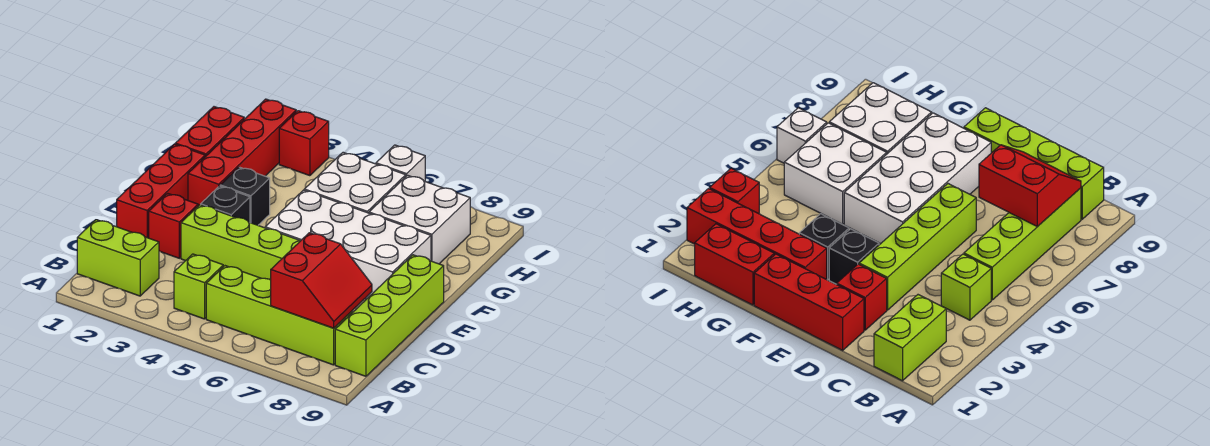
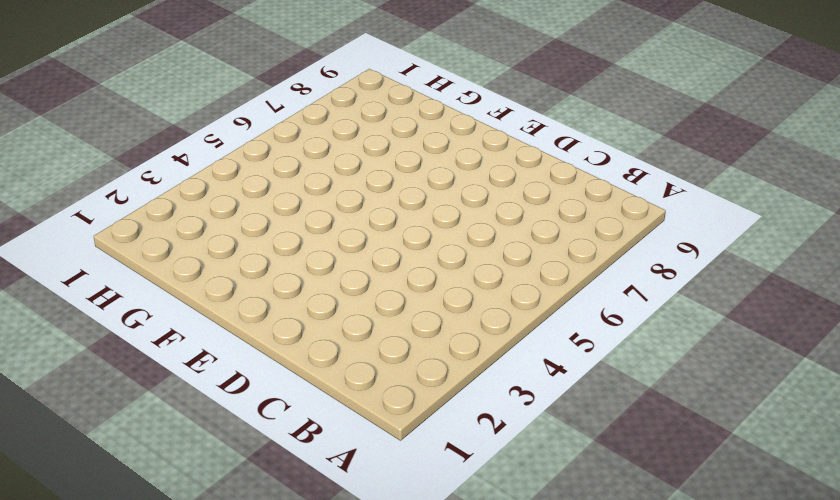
none -> lime brick B1:B2 level 1
none -> lime brick B4 level 1
none -> lime brick B5:B8 level 1

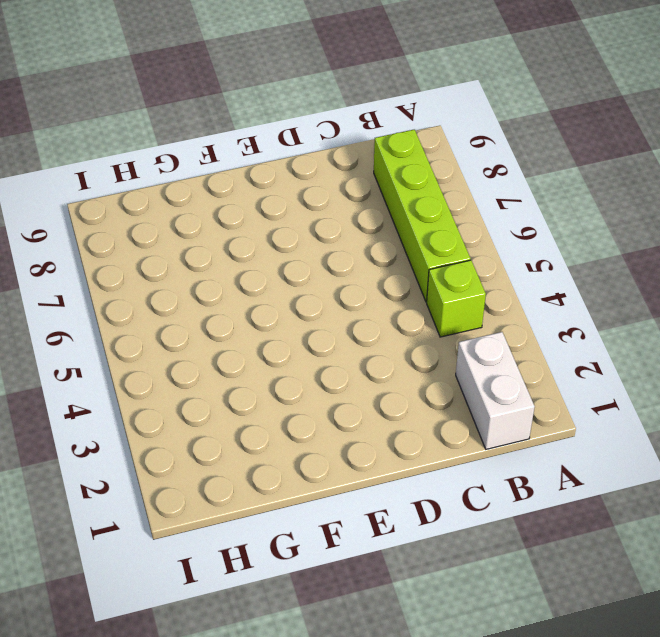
white brick B1:B2 level 1 -> lime brick B1:B2 level 1
none -> lime brick B9:E9 level 1
none -> red brick D1:F1 level 1
none -> red brick D2 level 1

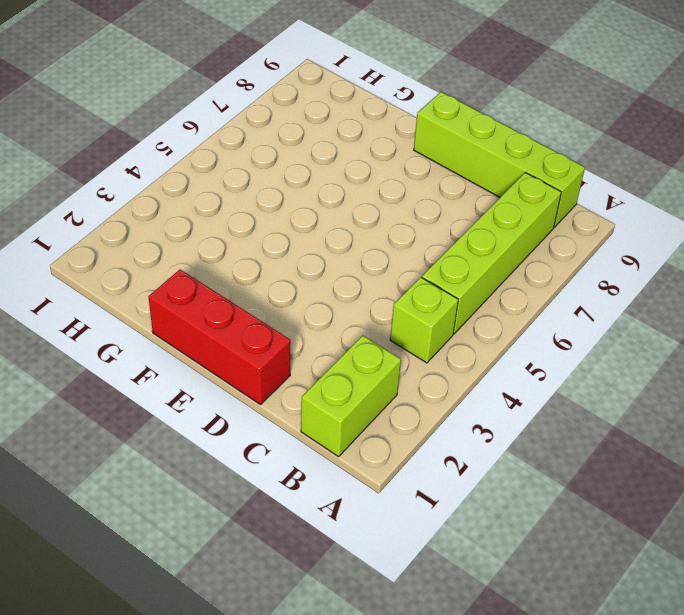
none -> red brick D2 level 1
none -> lime brick D3:D6 level 1
none -> black brick E3 level 1

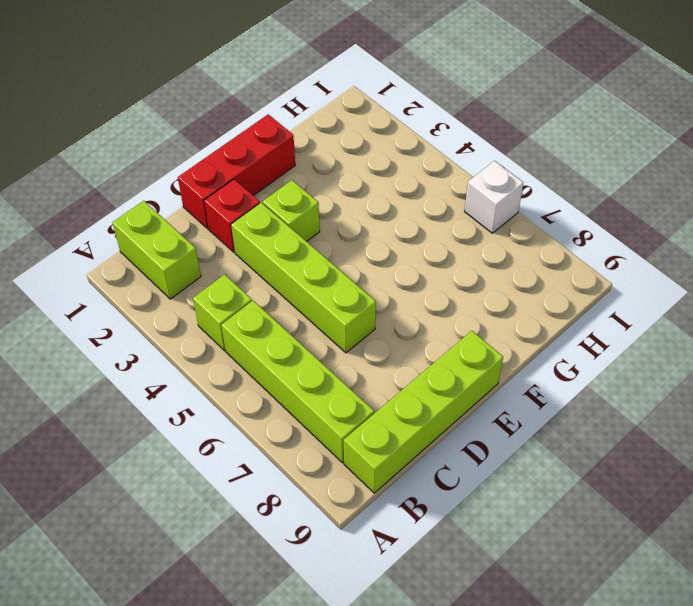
lime brick E3 level 1 -> black brick E3 level 1
none -> white brick E5:F8 level 1
none -> red brick F2:I2 level 1
none -> black brick F3 level 1

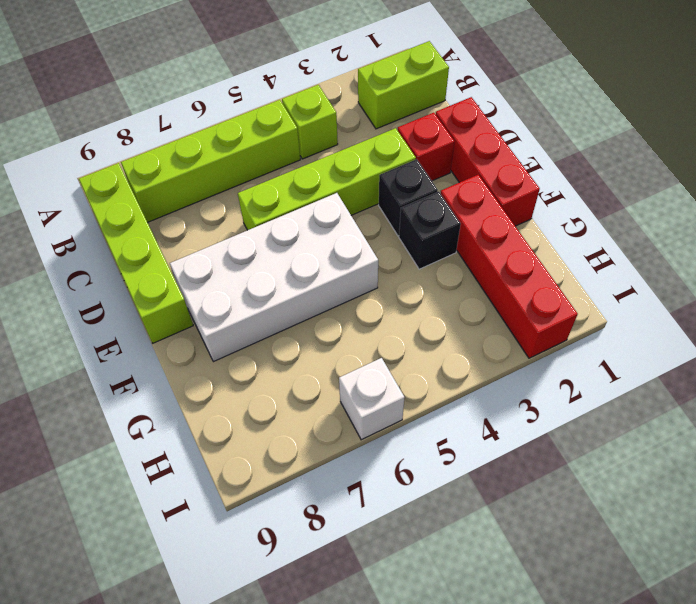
none -> red brick G1:H1 level 1
none -> white brick G5:H6 level 1
none -> white brick G7:H8 level 1

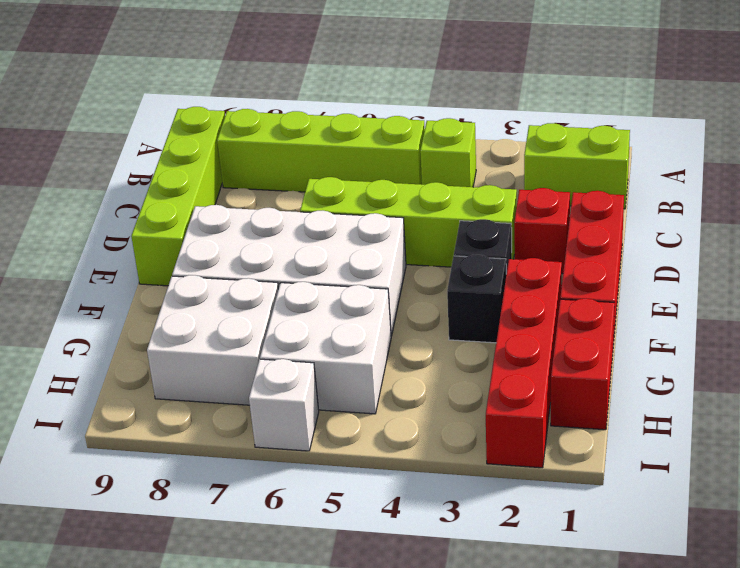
none -> red brick I3 level 1
none -> red slope B7:C8 level 2 top 7

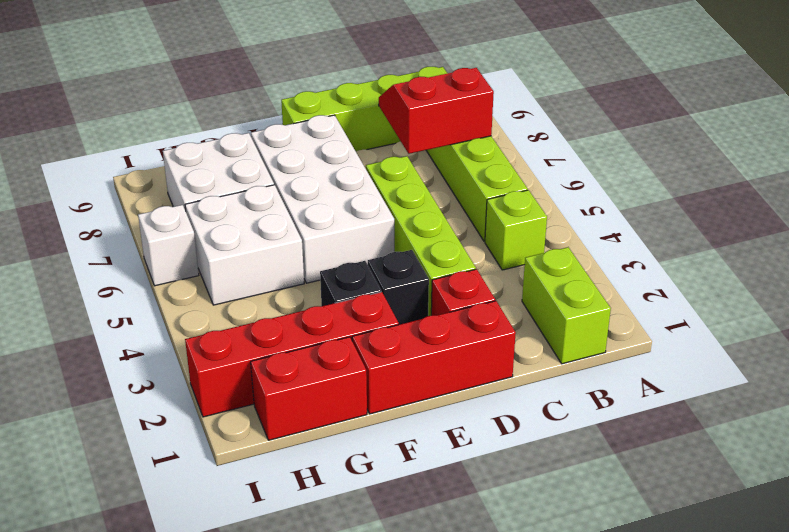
none -> red brick I3 level 1

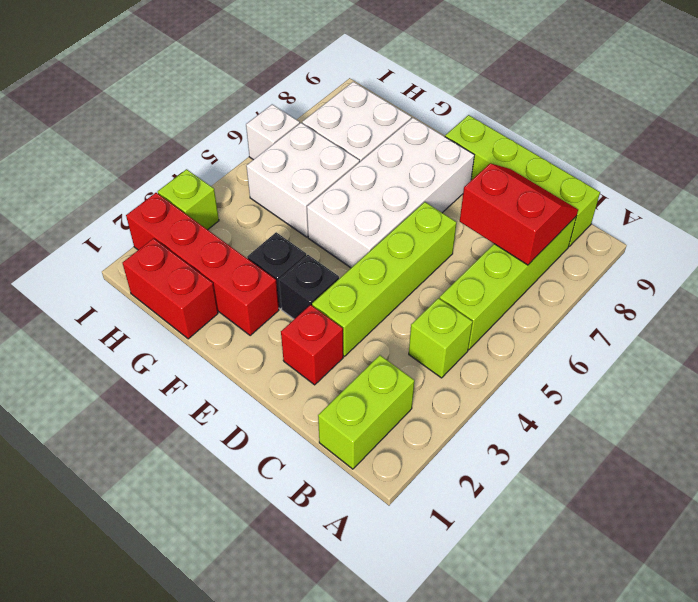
lime brick I3 level 1 -> red brick I3 level 1
none -> red brick D1:F1 level 1

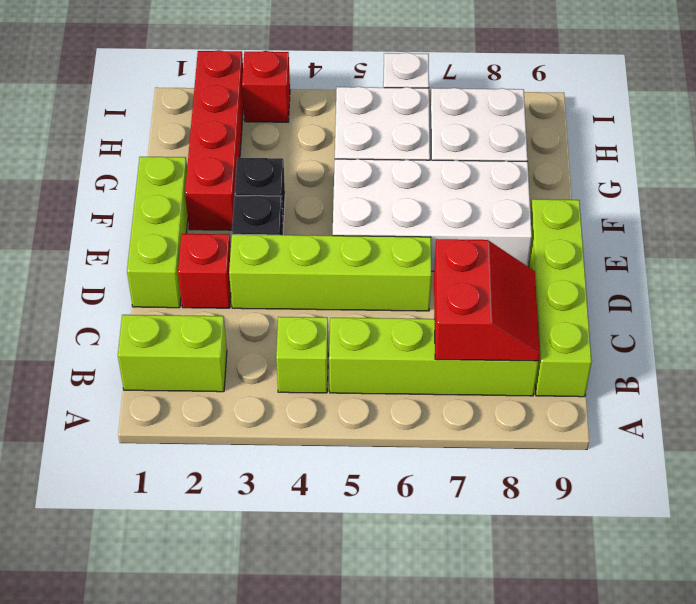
lime brick D1:F1 level 1 -> red brick D1:F1 level 1
none -> red brick G1:H1 level 1

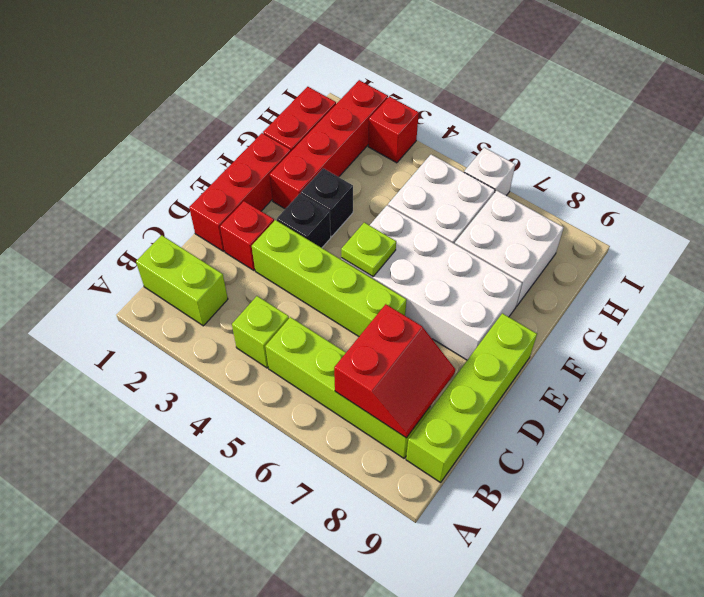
lime plate E5 level 2 -> none

